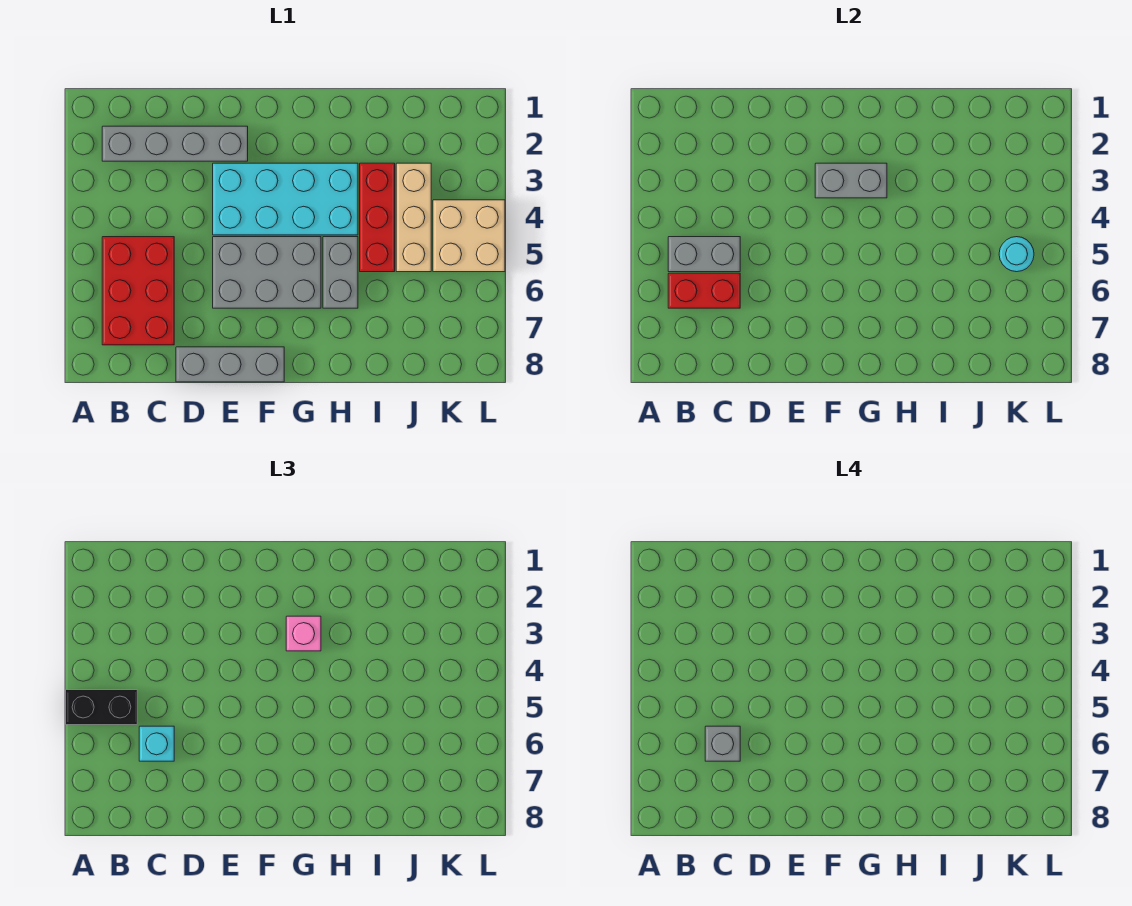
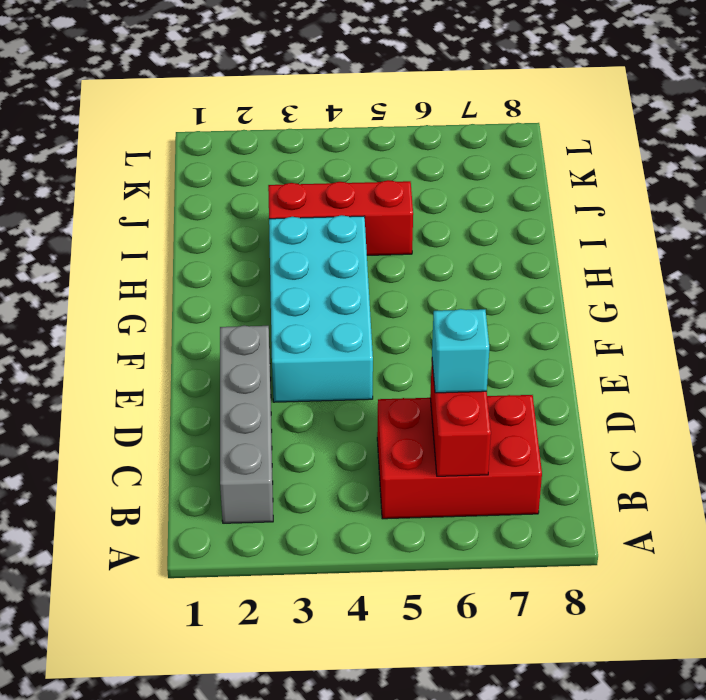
none -> grey brick D8:F8 level 1
none -> grey brick E5:G6 level 1
none -> grey brick H5:H6 level 1

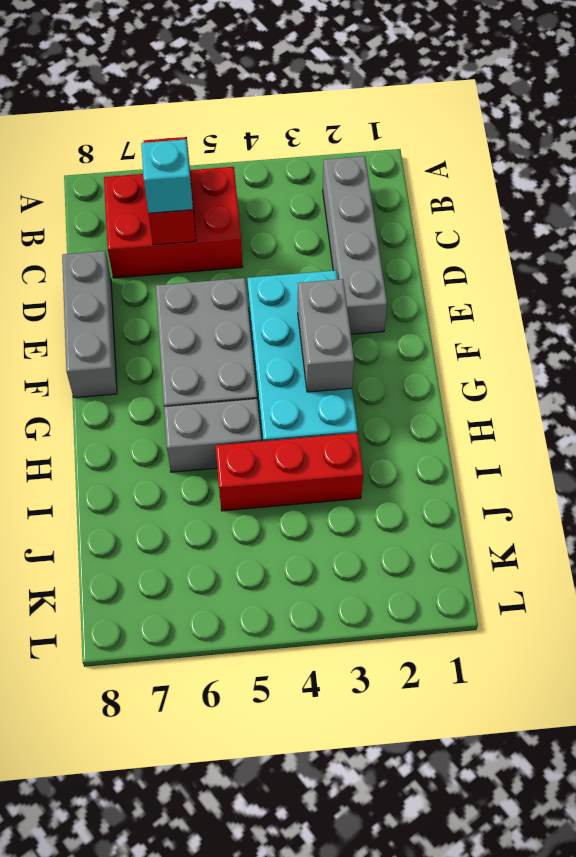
none -> tan brick J3:J5 level 1
none -> tan brick K4:L5 level 1
none -> grey brick B5:C5 level 2

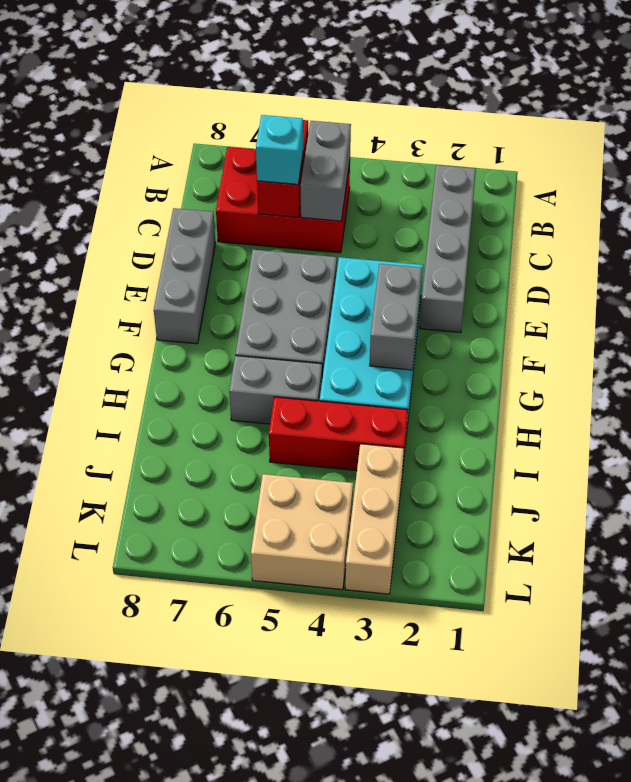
tan brick J3:L3 level 1 -> tan brick J3:J5 level 1
none -> cyan round brick K5 level 2
none -> black brick A5:B5 level 3
none -> pink brick G3 level 3

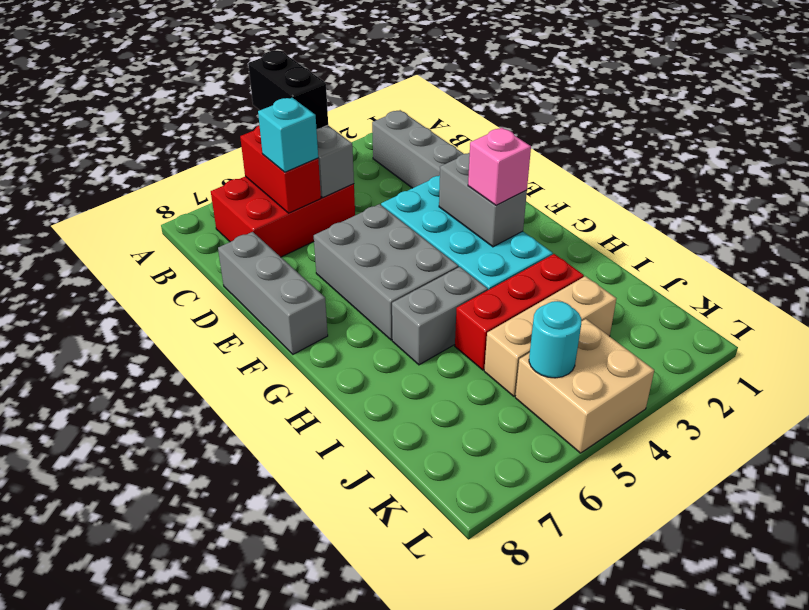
none -> grey brick C6 level 4

